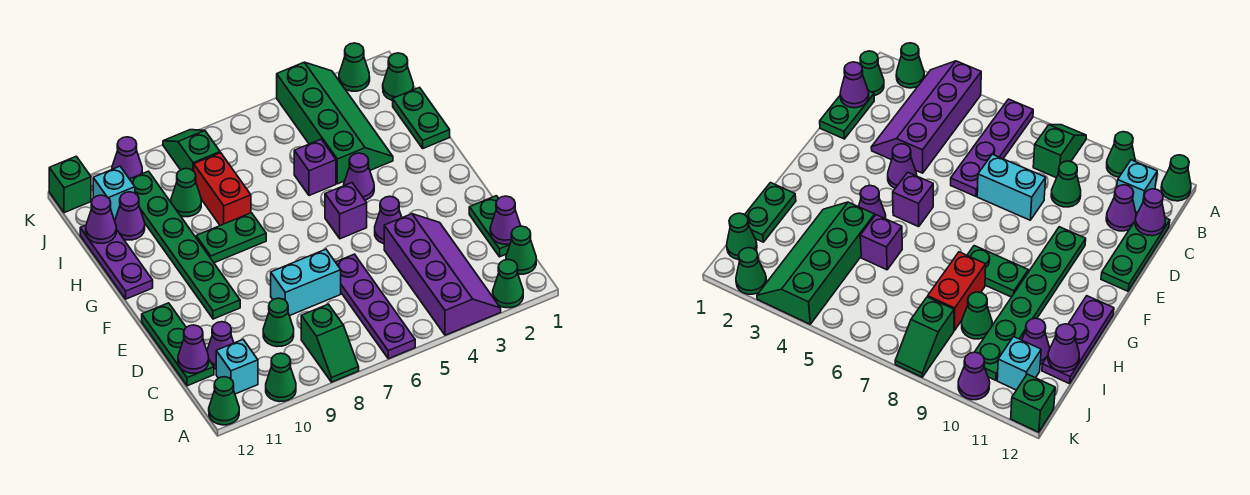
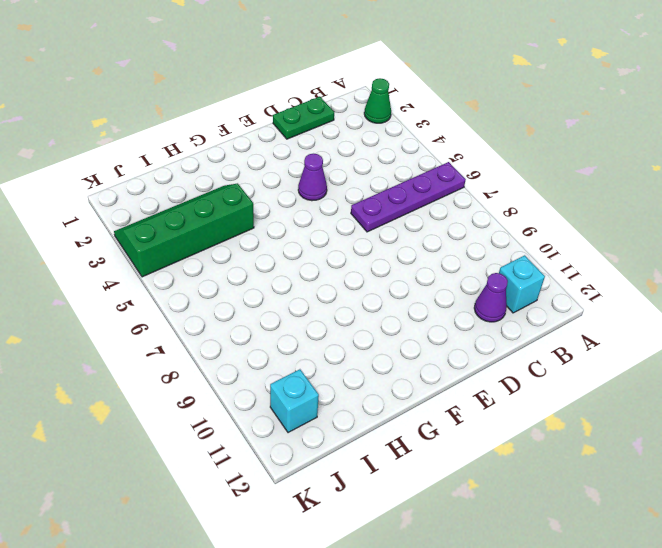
none -> purple slope A3:D4 level 1 top 4
none -> green slope A8:B8 level 1 top B
none -> green cone A10 level 1
none -> green cone A12 level 1

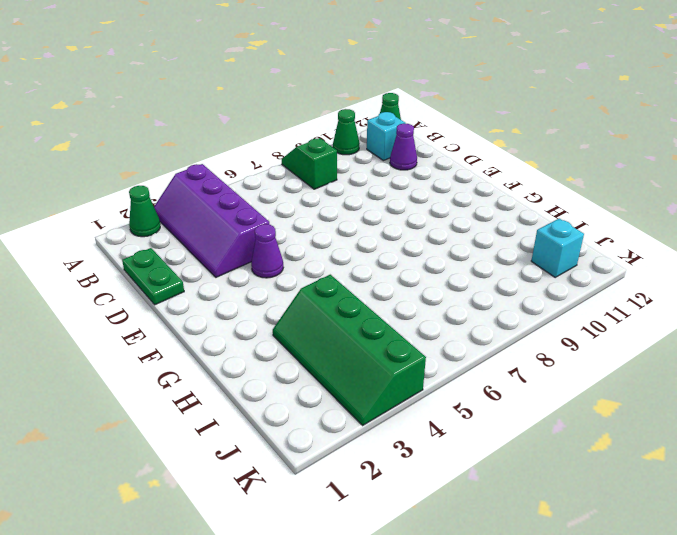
none -> purple plate A6:D6 level 1
none -> green cone B1 level 1
none -> green cone C9 level 1
none -> green plate C12:E12 level 1

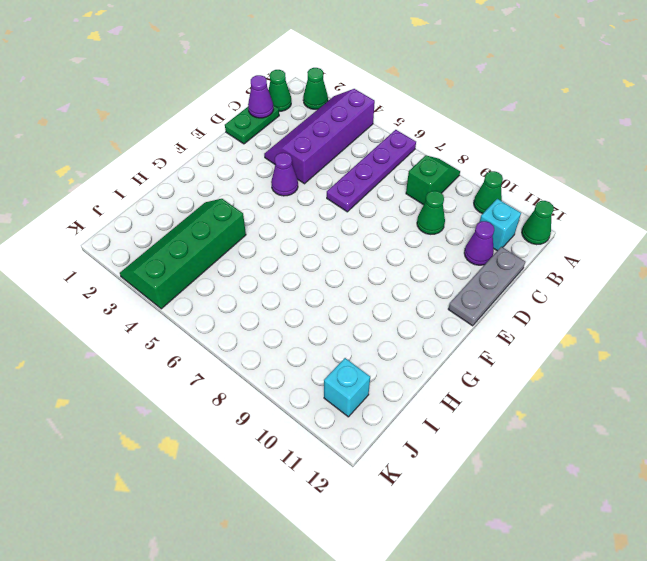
grey plate C12:E12 level 1 -> green plate C12:E12 level 1
none -> cyan brick D7:D8 level 1
none -> green plate E10:J10 level 1
none -> purple brick F5 level 1
none -> purple cone G4 level 1

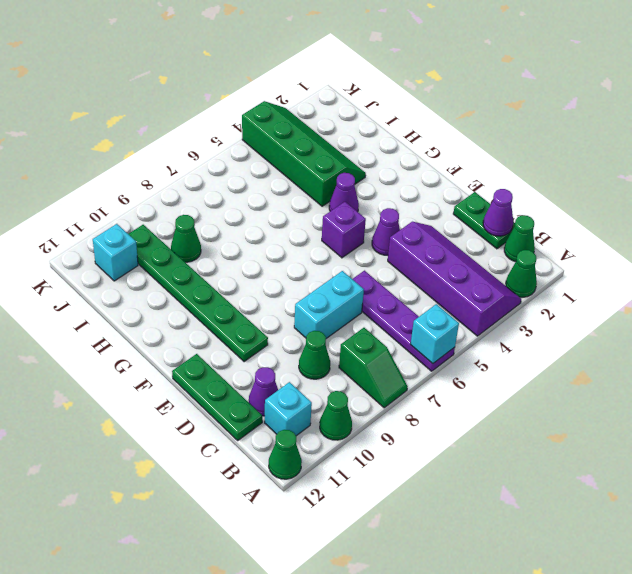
cyan brick A6 level 2 -> none
none -> green plate G8:G9 level 1
none -> purple plate G12:I12 level 1
none -> green plate H1:I1 level 1
none -> purple brick H5 level 1

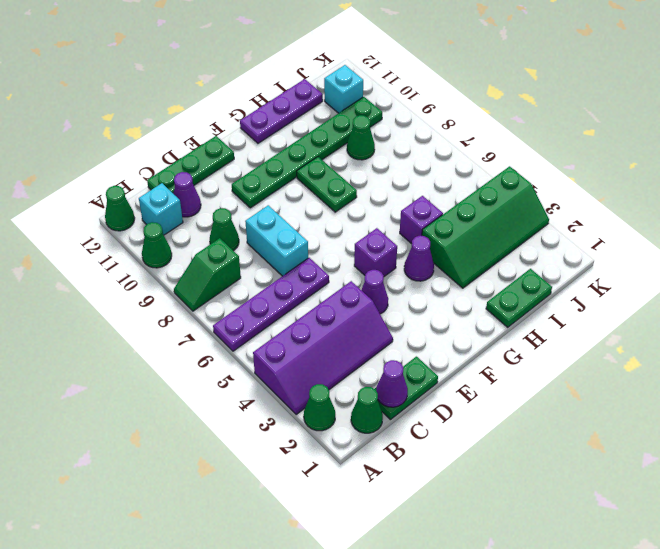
none -> red brick H8:I8 level 1
none -> purple cone I11 level 1
none -> green cone J1 level 1
none -> green slope J8:K8 level 1 top J

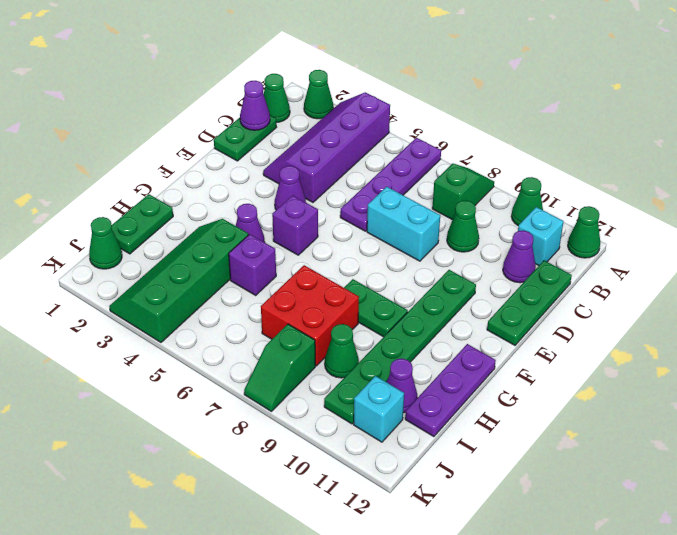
red brick H7:I8 level 1 -> red brick H8:I8 level 1
none -> green cone K2 level 1
none -> purple cone K10 level 1
none -> green brick K12 level 1
none -> purple cone C12 level 2

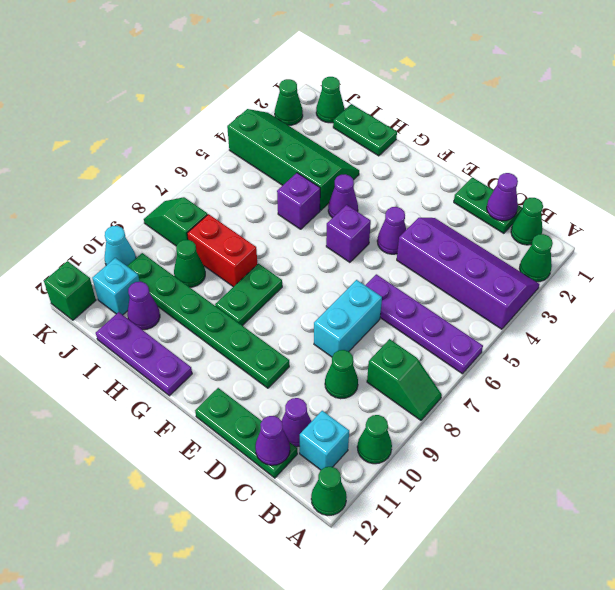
cyan cone K10 level 1 -> purple cone K10 level 1
none -> purple cone I12 level 2

